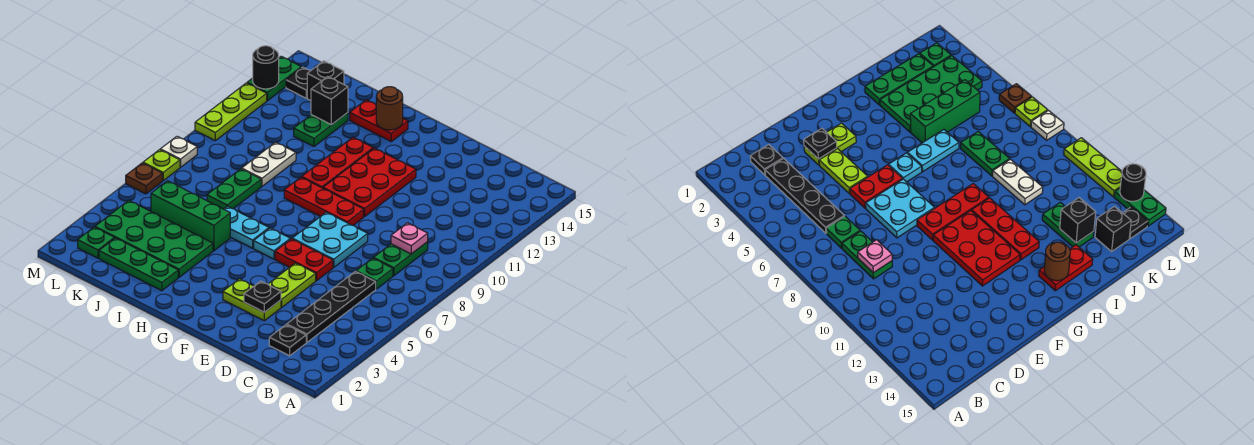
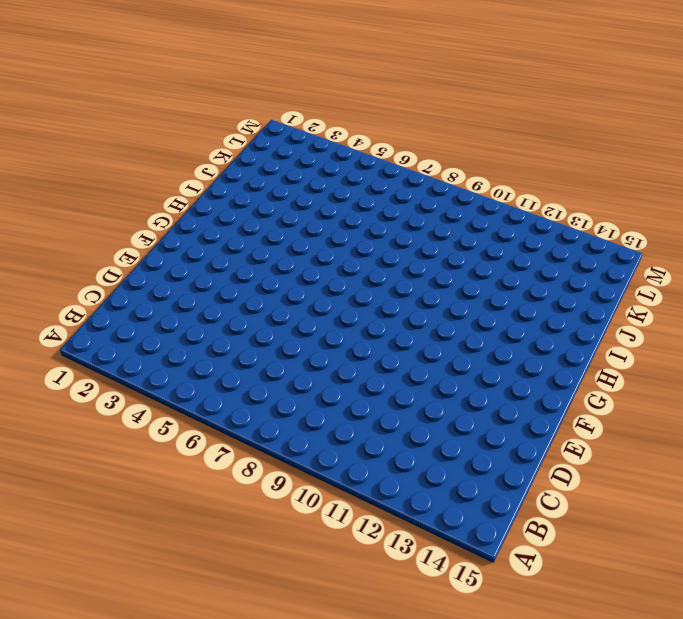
none -> black plate C2 level 1
none -> black plate C3:C6 level 1
none -> green plate C7 level 1
none -> green plate C8:C9 level 1

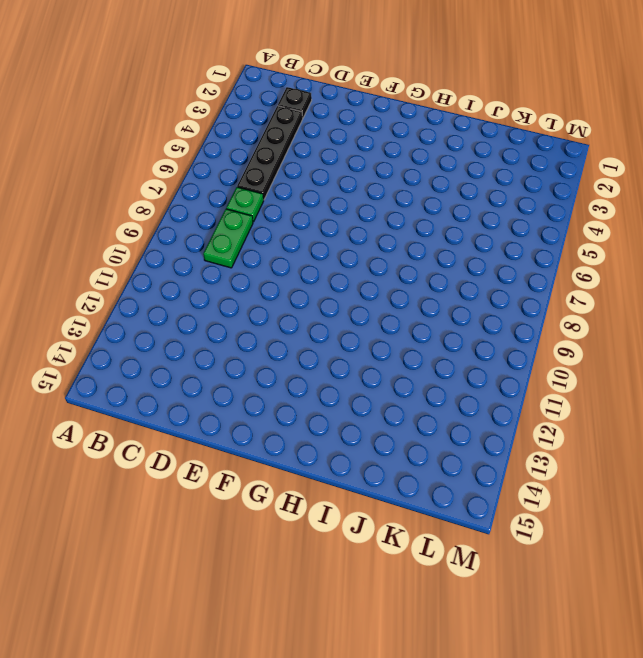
none -> lime plate E3:F3 level 1
none -> lime plate E4:E5 level 1
none -> red plate E6:F6 level 1
none -> cyan plate E7:F8 level 1

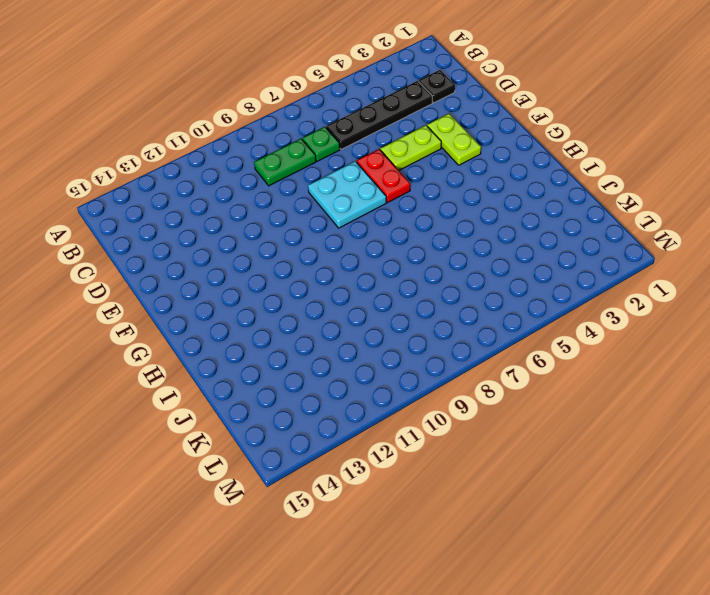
none -> red plate F9:H9 level 1
none -> red plate F10:G12 level 1
none -> cyan plate G6 level 1
none -> cyan plate H6:I6 level 1

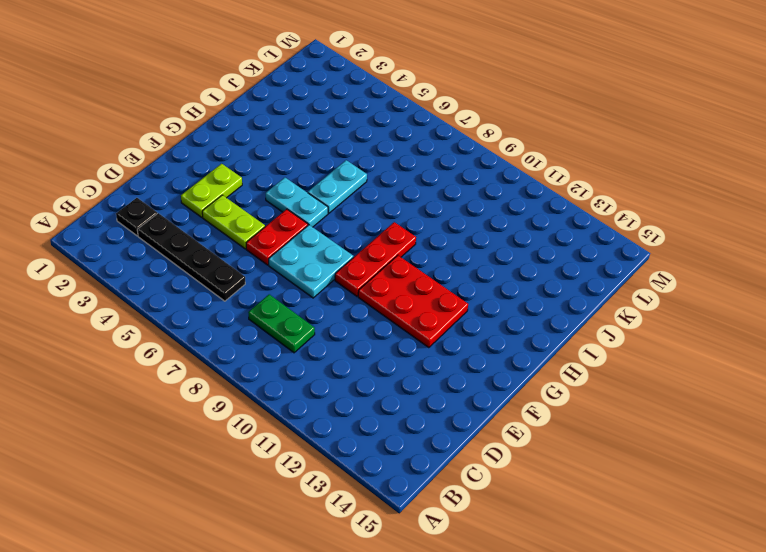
cyan plate G5:G6 level 1 -> cyan plate G6 level 1
none -> green plate C7 level 1
none -> red plate H10:H12 level 1
none -> red plate H14:I14 level 1
none -> green plate I2:K2 level 1

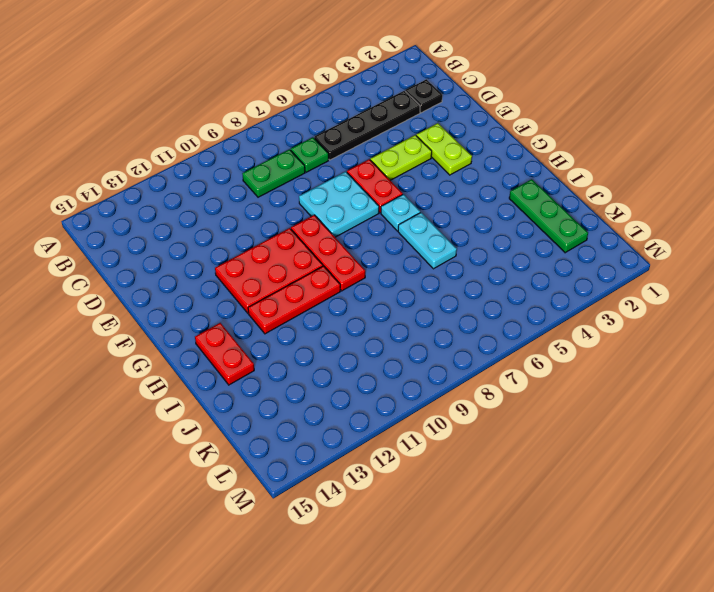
none -> green plate I3:L4 level 1
none -> green brick I5:K5 level 1
none -> green plate J7:J8 level 1
none -> white plate J9:J10 level 1

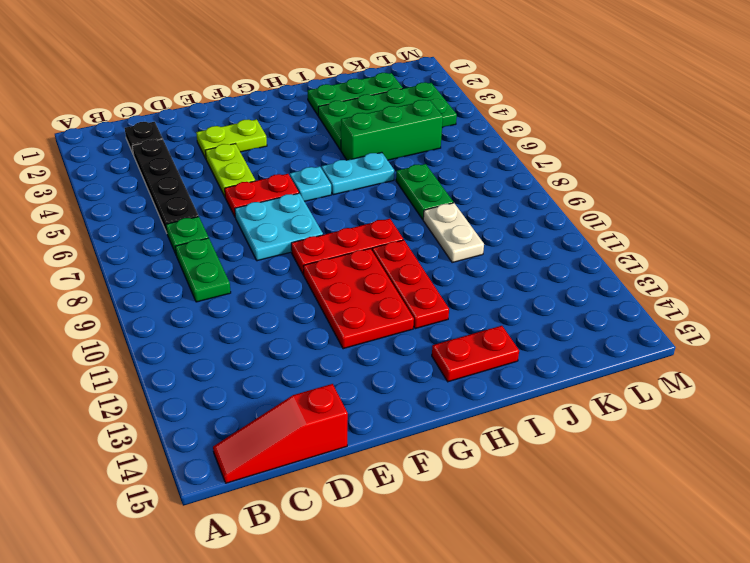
red slope B15:D15 level 1 top D -> none
none -> green plate J12:J13 level 1
none -> black brick K14 level 1
none -> green plate L2 level 1
none -> black plate L14 level 1

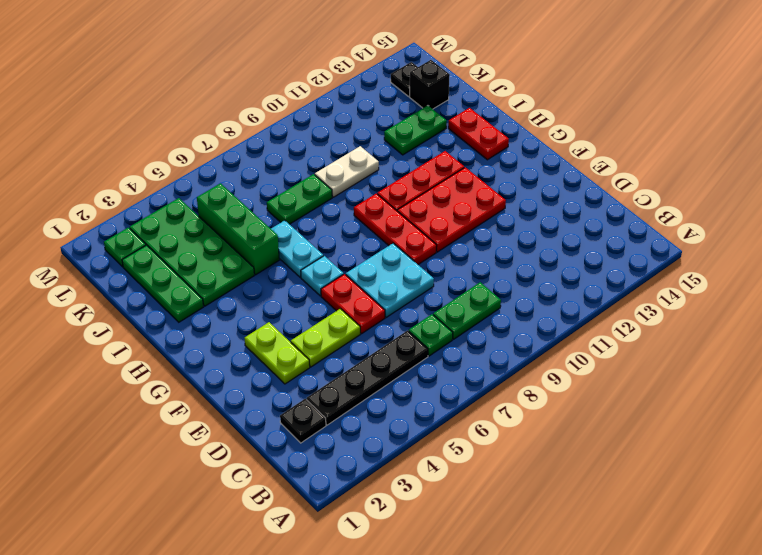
none -> brown plate M6 level 1
none -> lime plate M7 level 1
none -> white plate M8 level 1
none -> lime plate M10:M12 level 1

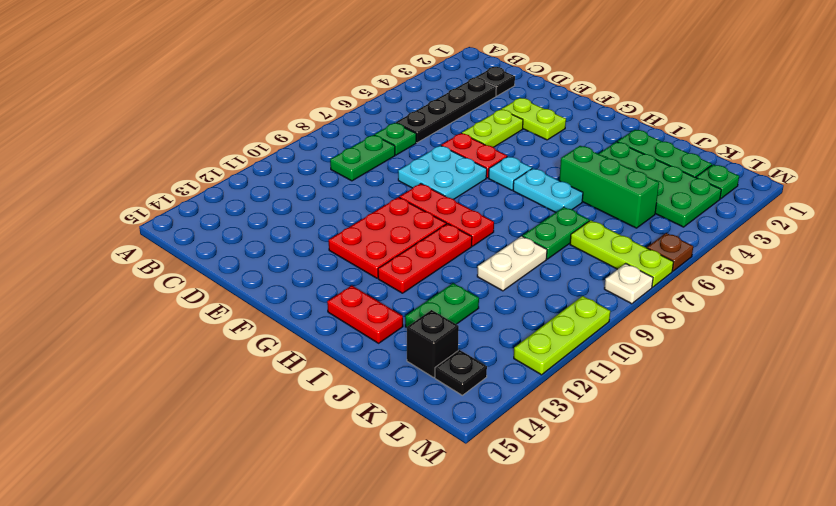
lime plate K7:M7 level 1 -> lime plate M7 level 1
none -> green plate M13:M14 level 1
none -> pink plate C9 level 2
none -> black plate E3 level 2
none -> brown round brick H14 level 2

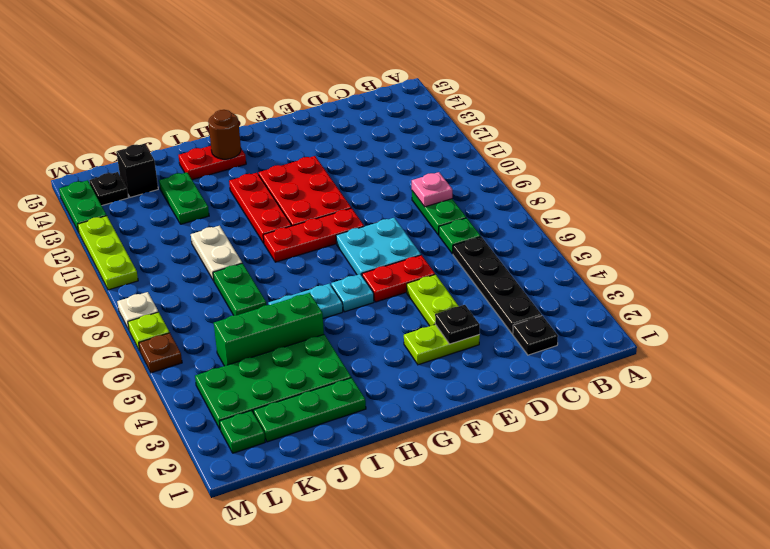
none -> black brick J13 level 2
none -> black round brick M13 level 2

